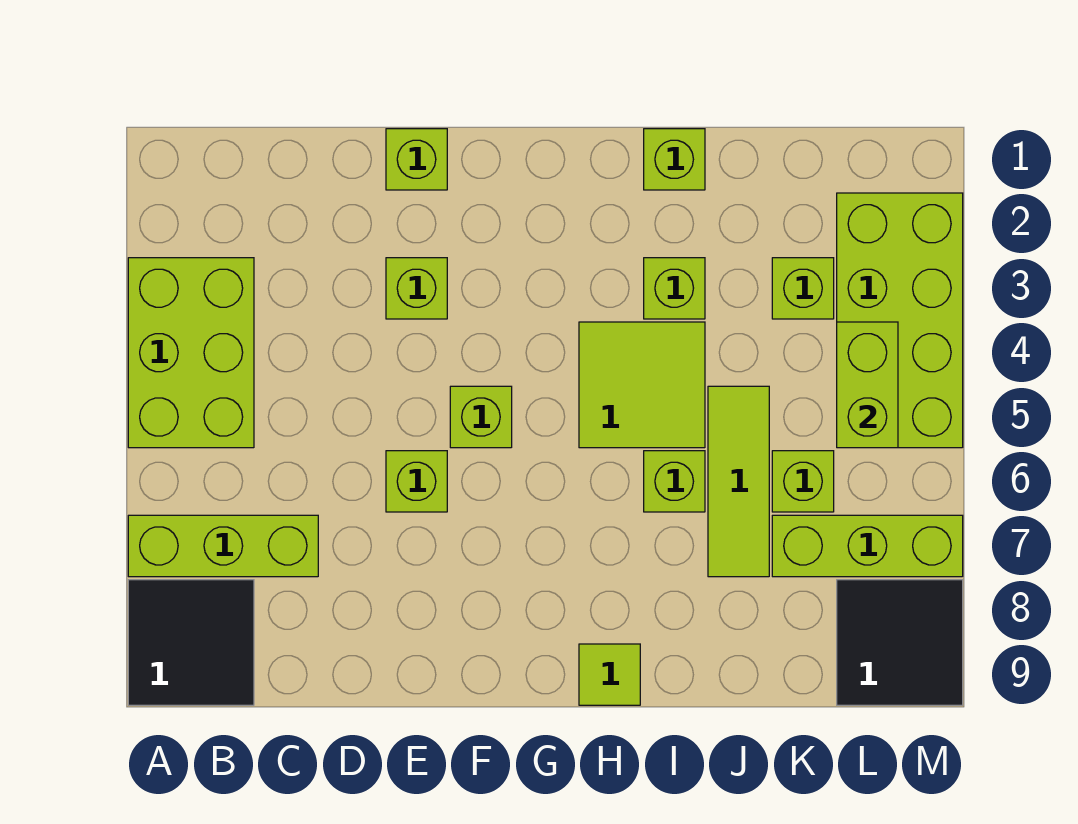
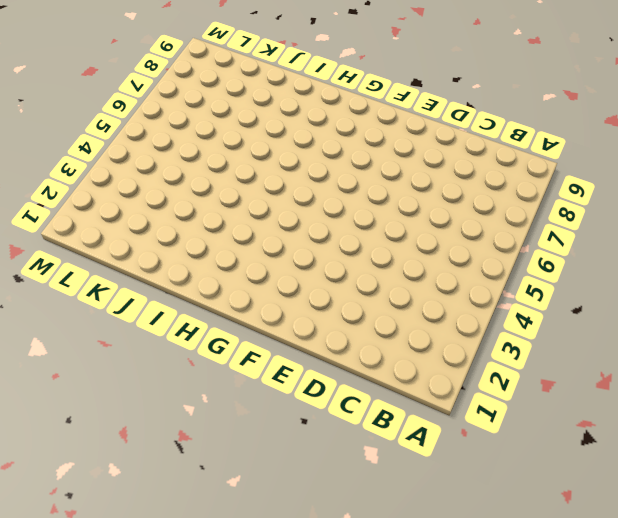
none -> lime brick A3:B5 level 1
none -> lime brick A7:C7 level 1
none -> black tile A8:B9 level 1

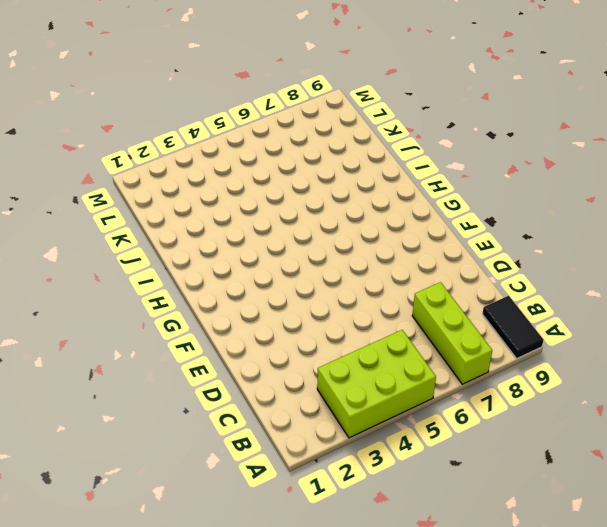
black tile A9:B9 level 1 -> black tile A8:B9 level 1
none -> lime brick E1 level 1
none -> lime brick E3 level 1
none -> lime brick E6 level 1

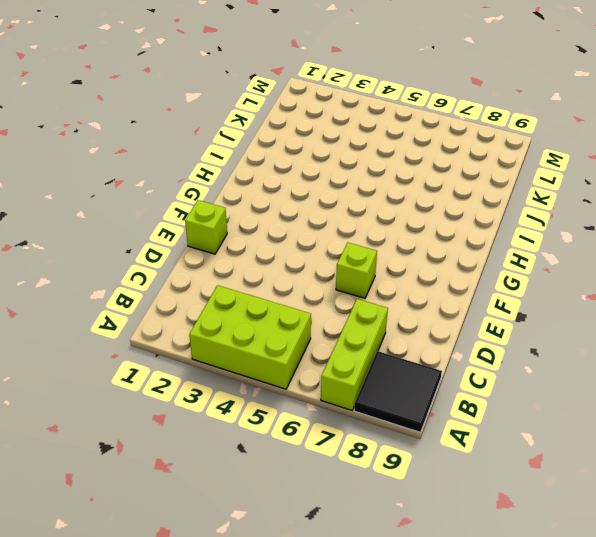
none -> lime brick E3 level 1
none -> lime brick F5 level 1
none -> lime tile H4:I5 level 1

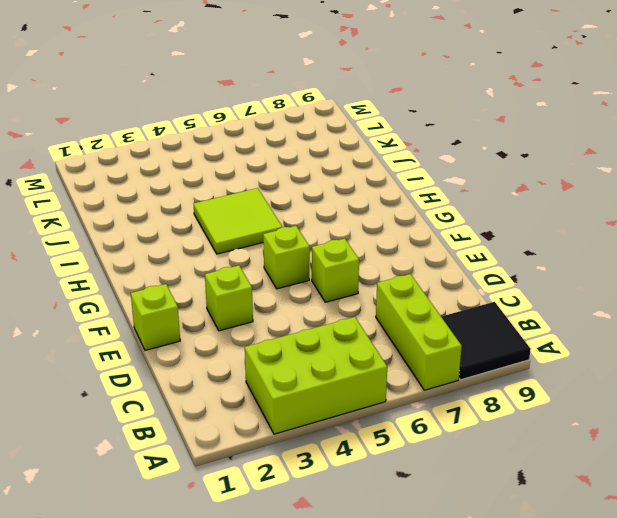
none -> lime tile H9 level 1
none -> lime brick I1 level 1
none -> lime brick I3 level 1

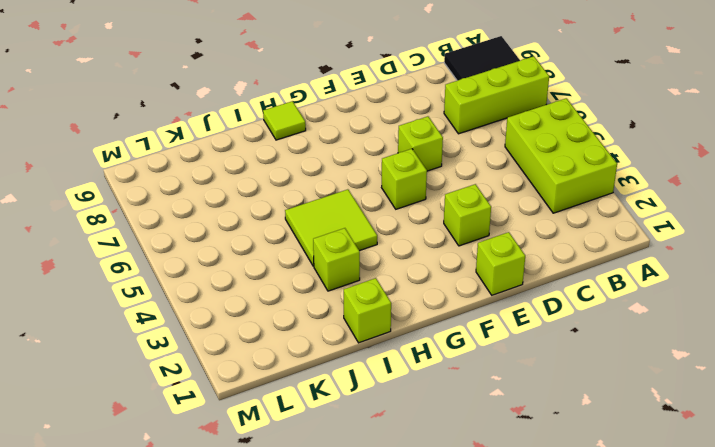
none -> lime brick I6 level 1
none -> lime tile J5:J7 level 1
none -> lime brick K3 level 1

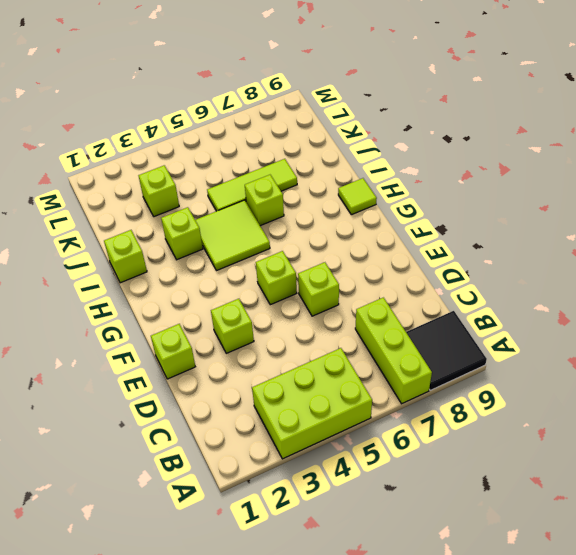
none -> lime brick K6 level 1
none -> lime brick K7:M7 level 1
none -> lime brick L2:M5 level 1

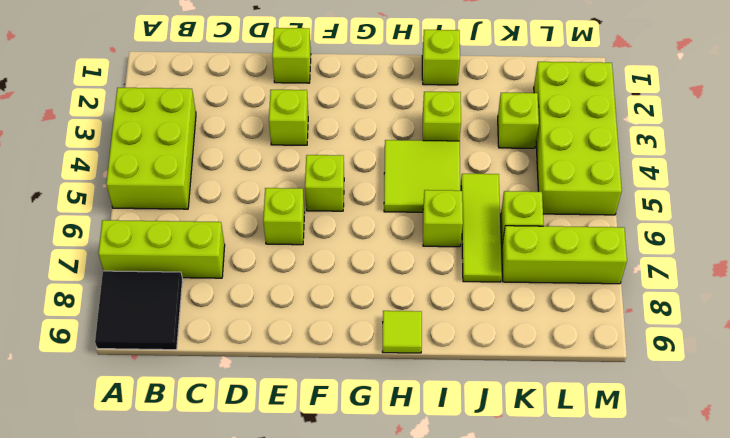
none -> black tile L8:M9 level 1
none -> lime brick L4:L5 level 2

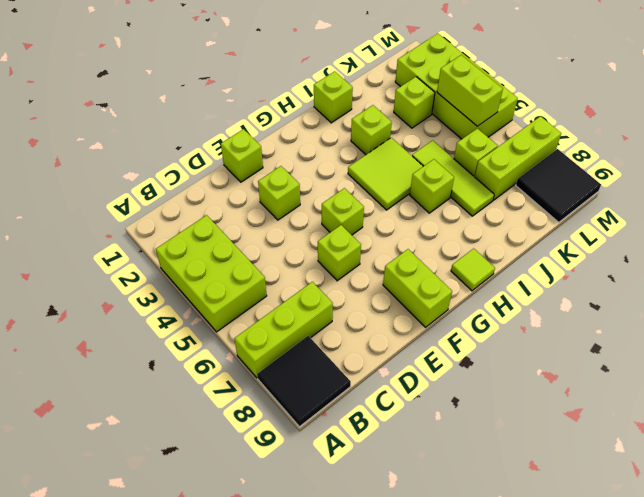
lime brick F8:F9 level 1 -> none

